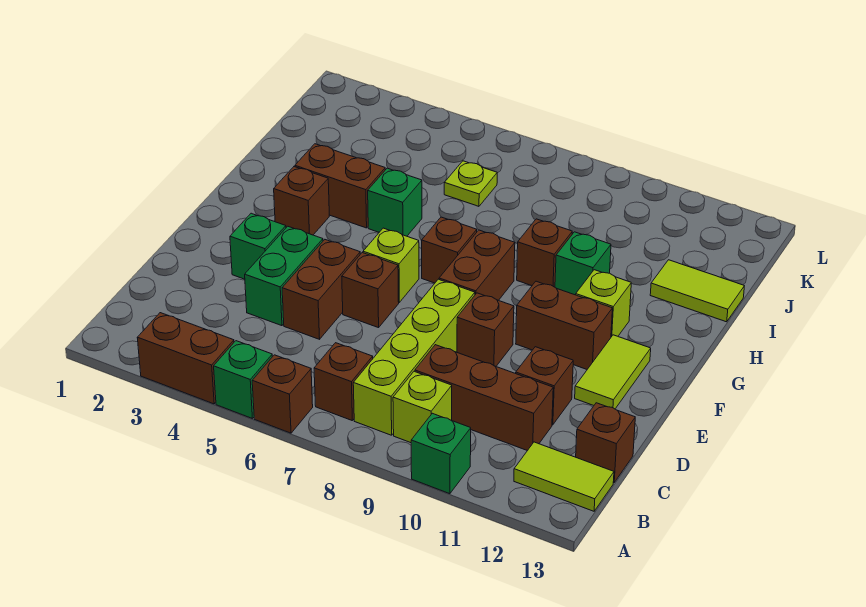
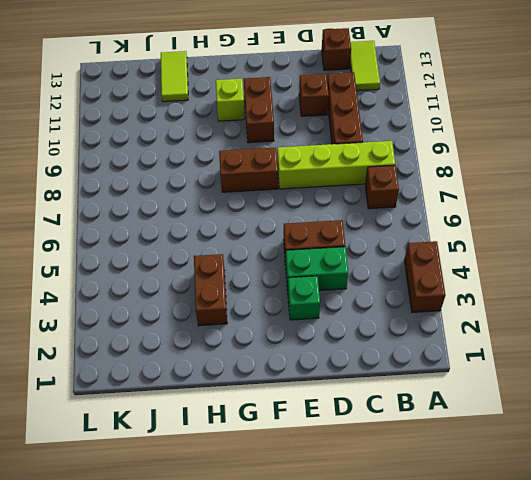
none -> green brick A5 level 1
none -> brown brick A6 level 1
none -> green brick A10 level 1

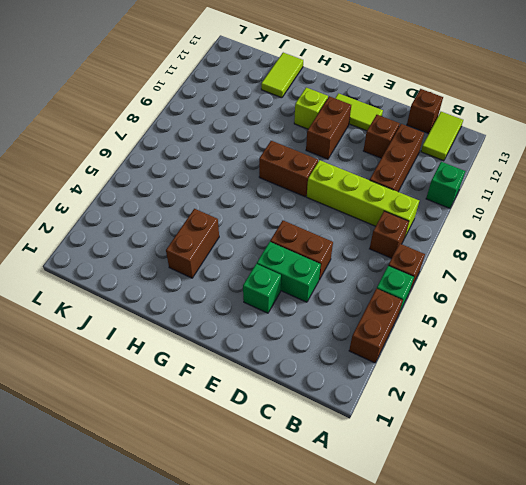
none -> lime brick B9 level 1
none -> brown brick E6 level 1
none -> brown brick E9 level 1

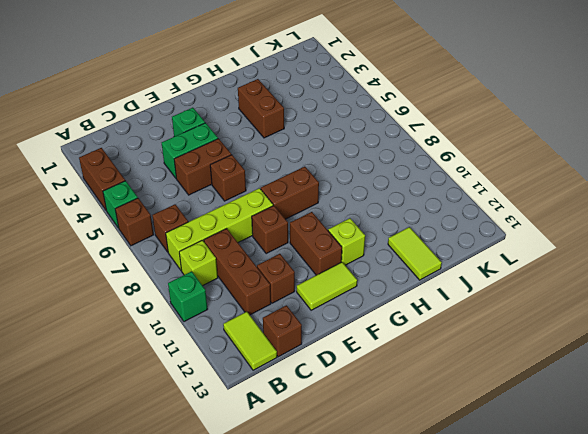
none -> lime brick F6 level 1
none -> brown brick G3 level 1
none -> brown brick G7 level 1

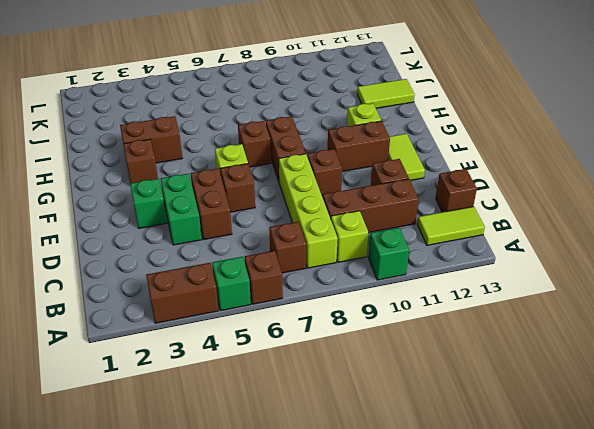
none -> green brick H5 level 1
none -> brown brick H9 level 1
none -> green brick H10 level 1

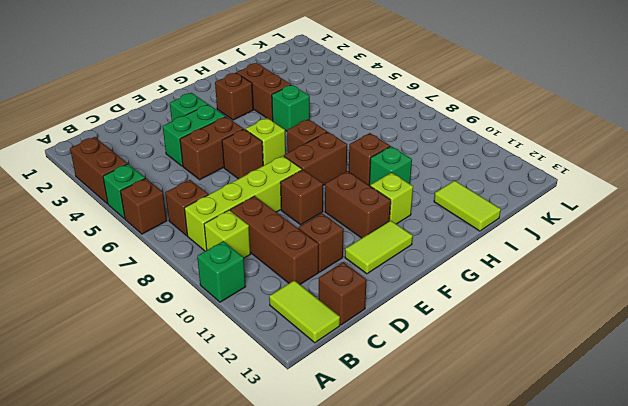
none -> lime plate J6 level 1

